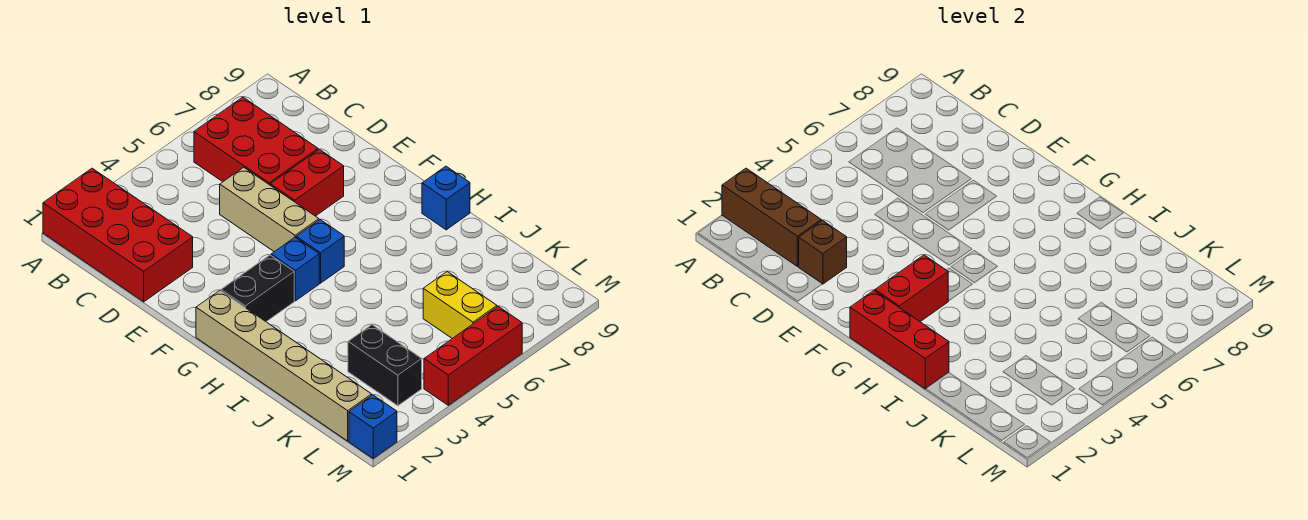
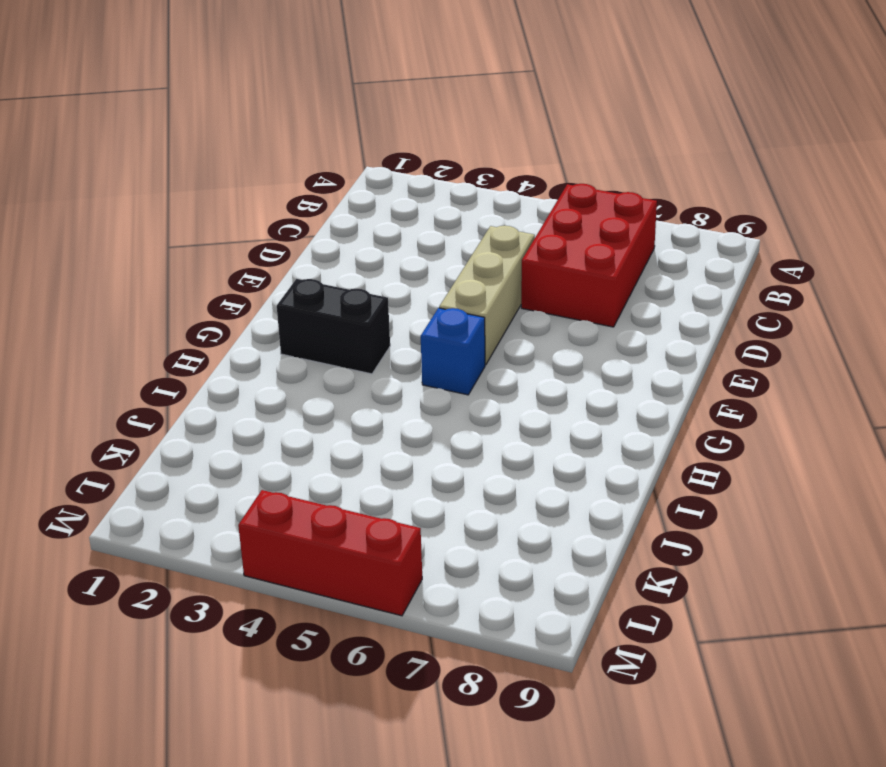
none -> red brick A1:D2 level 1
none -> red brick E6:E7 level 1
none -> tan brick G1:L1 level 1

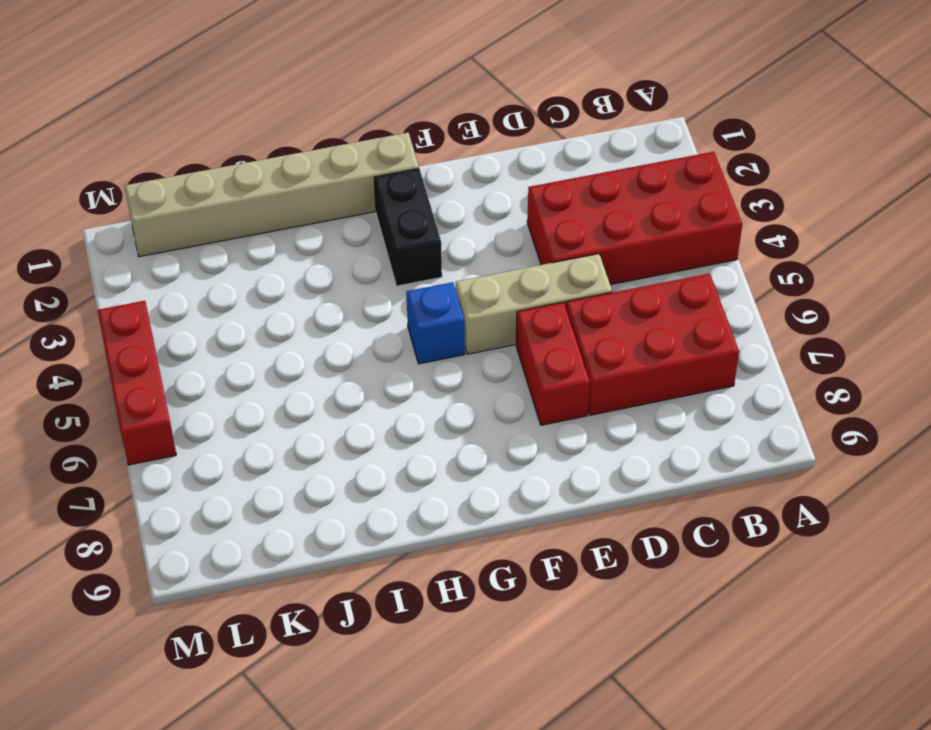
red brick A3:D4 level 1 -> red brick A1:D2 level 1
none -> blue brick G4 level 1
none -> blue brick H9 level 1
none -> black brick K3:L3 level 1

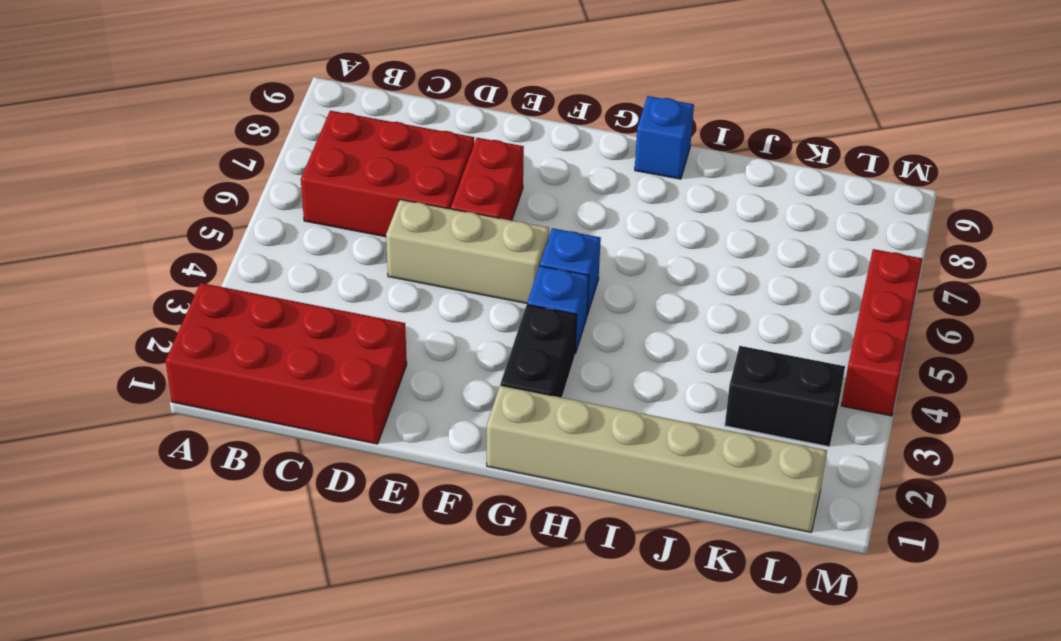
none -> yellow brick K6:L6 level 1
none -> blue brick M1 level 1
none -> brown brick A2:C2 level 2

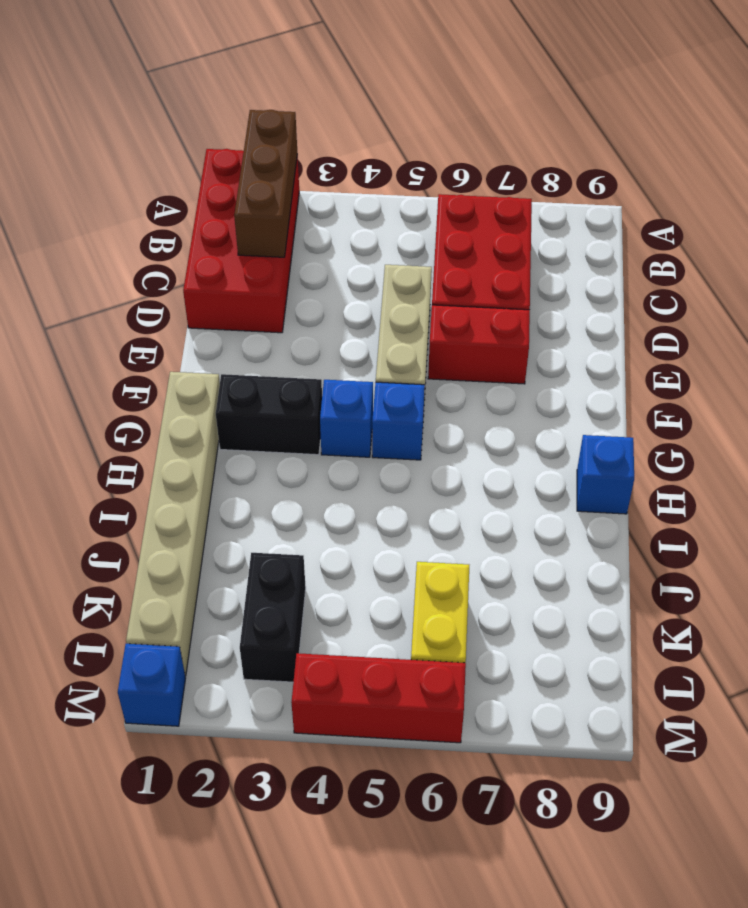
none -> brown brick D2 level 2
none -> red brick G1:I1 level 2
none -> red brick G2:G3 level 2

